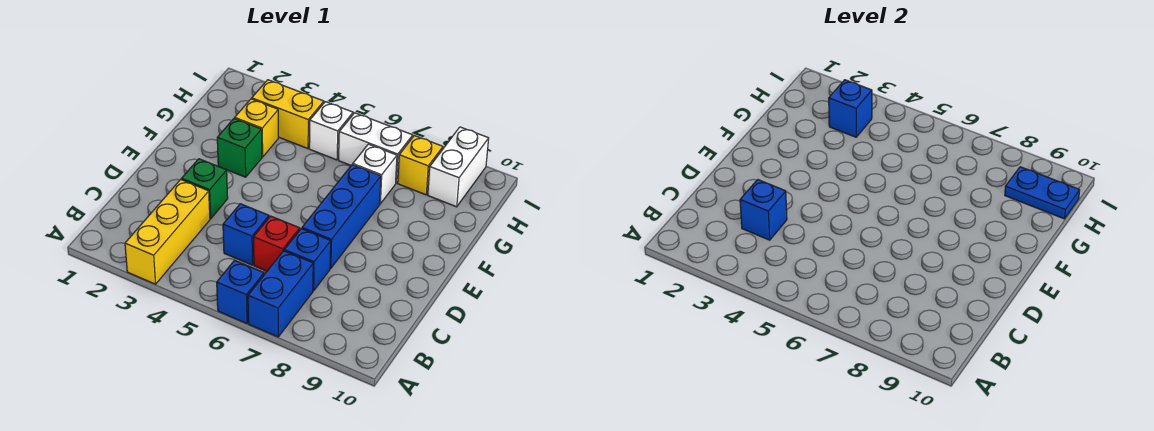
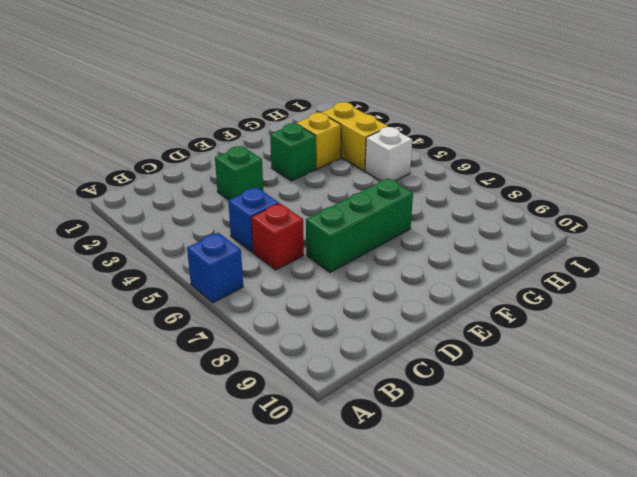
green brick D7:F7 level 1 -> blue brick D7:F7 level 1
none -> yellow brick A3:C3 level 1
none -> blue brick A7:B7 level 1
none -> blue brick C7 level 1

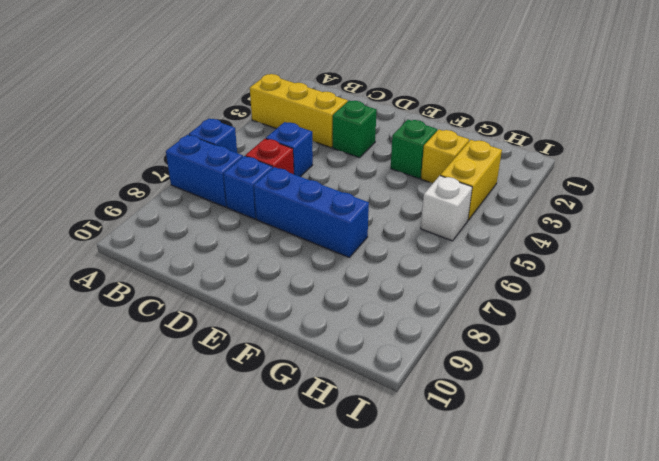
none -> white brick G7 level 1
none -> white brick H6:H7 level 1
none -> yellow brick H8 level 1

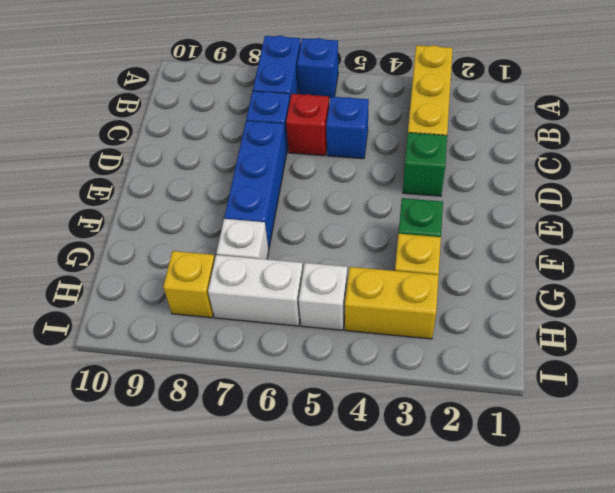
none -> white brick H9:I9 level 1
none -> blue brick C3 level 2
none -> blue brick H3 level 2

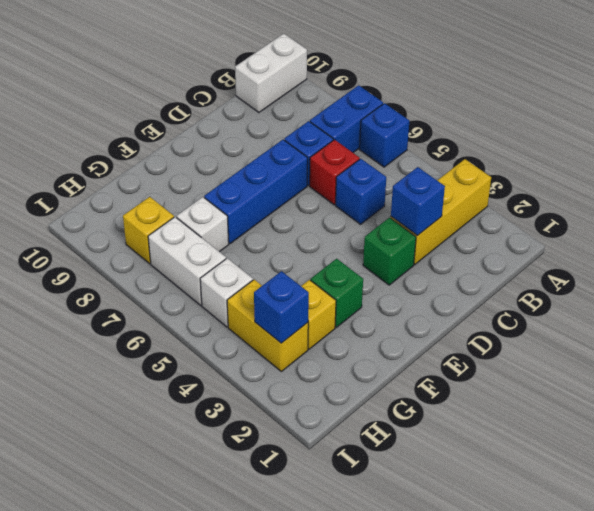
white brick A10:B10 level 1 -> white brick H9:I9 level 1
none -> blue plate H9:H10 level 2

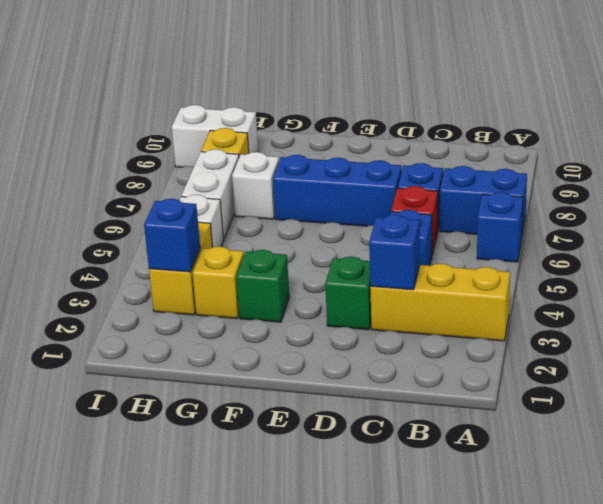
none -> blue plate H9:H10 level 2

